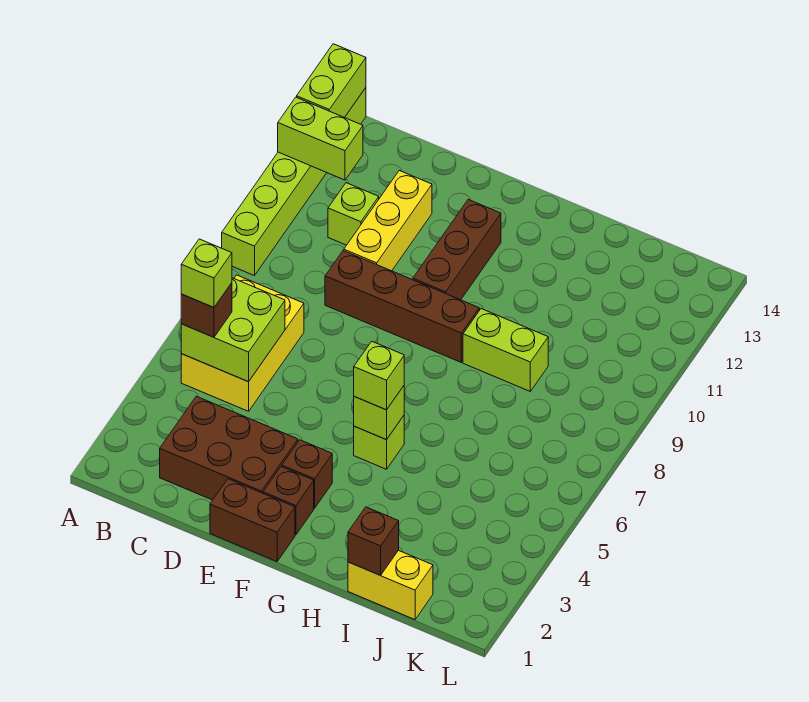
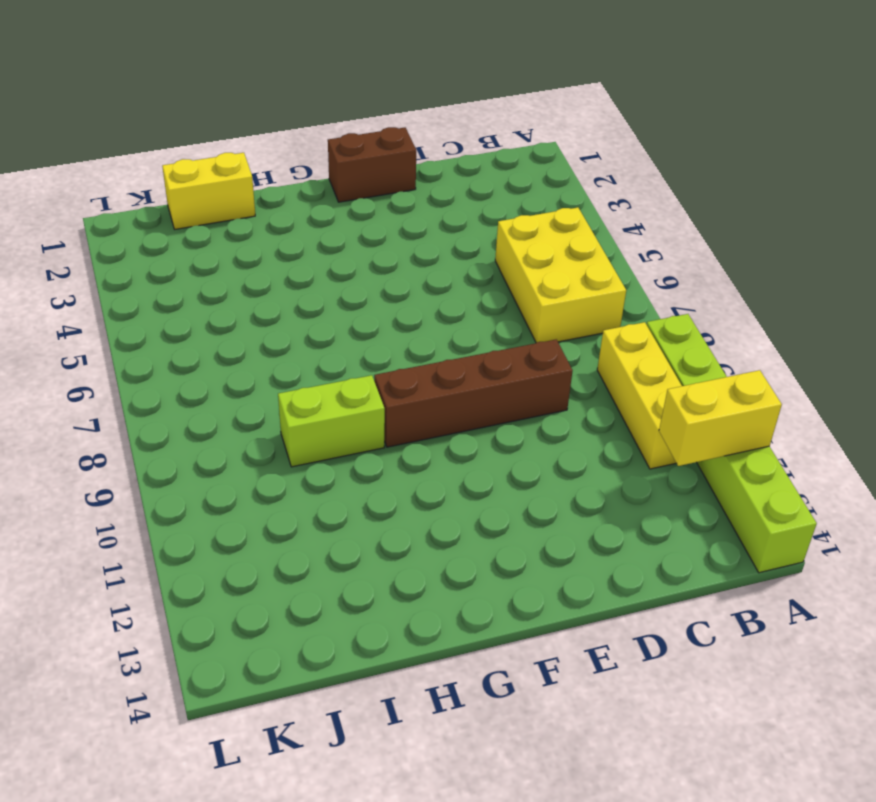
yellow brick A12:B12 level 2 -> lime brick A12:B12 level 2
yellow brick B9:B11 level 1 -> yellow brick D10:D12 level 1
none -> brown brick C2:E3 level 1
none -> lime brick C11 level 1
none -> brown brick F2 level 1

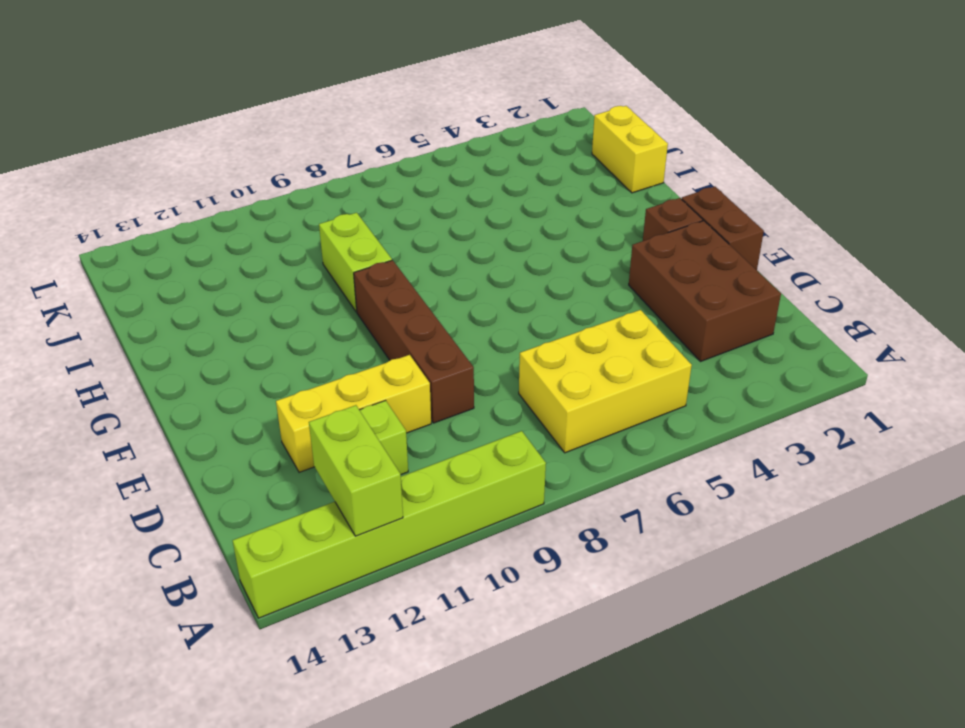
none -> brown brick F3 level 1
none -> brown brick F10:F12 level 1
none -> lime brick G5 level 1

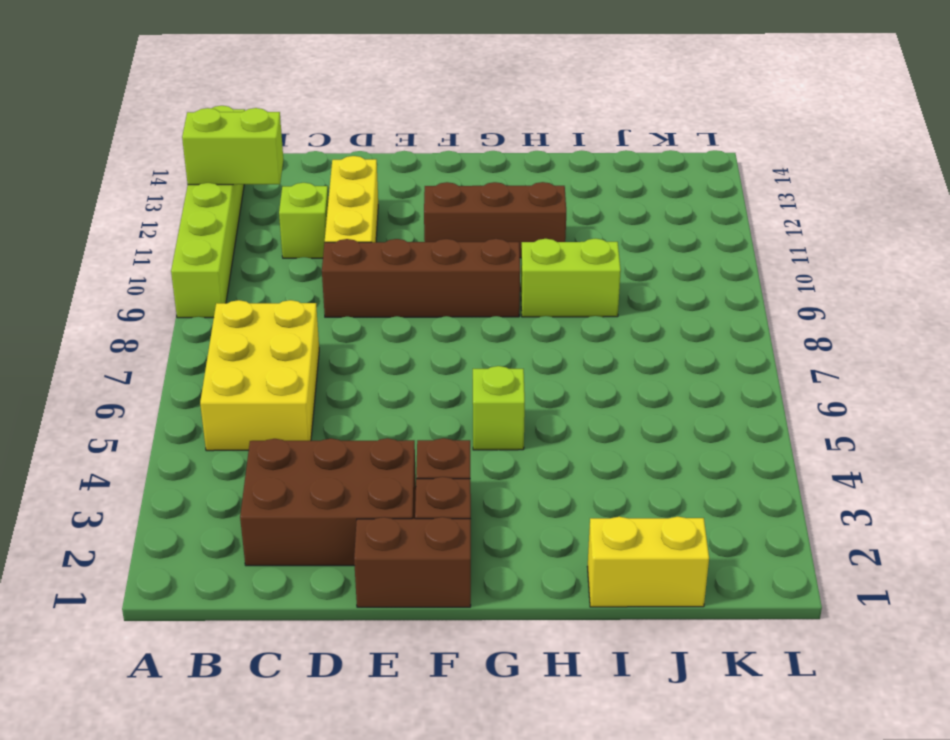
brown brick F11:H11 level 1 -> brown brick F10:F12 level 1
none -> lime brick A13:A14 level 2
none -> lime brick B5:C6 level 2
none -> lime brick G5 level 2

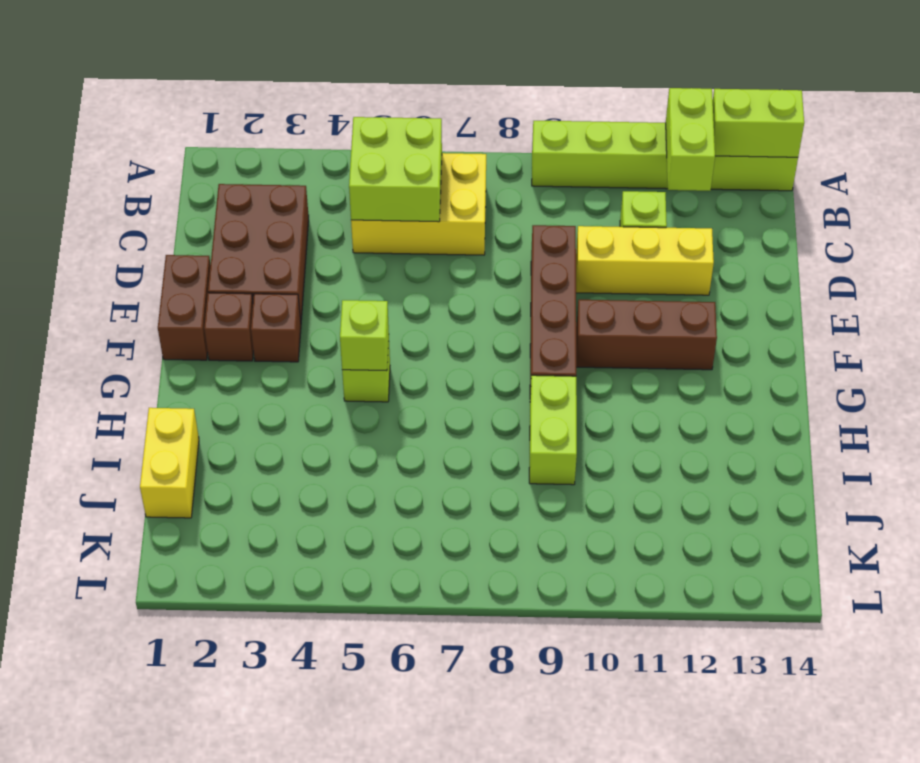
none -> brown brick I1 level 2
none -> brown brick B5 level 3
none -> lime brick G5 level 3

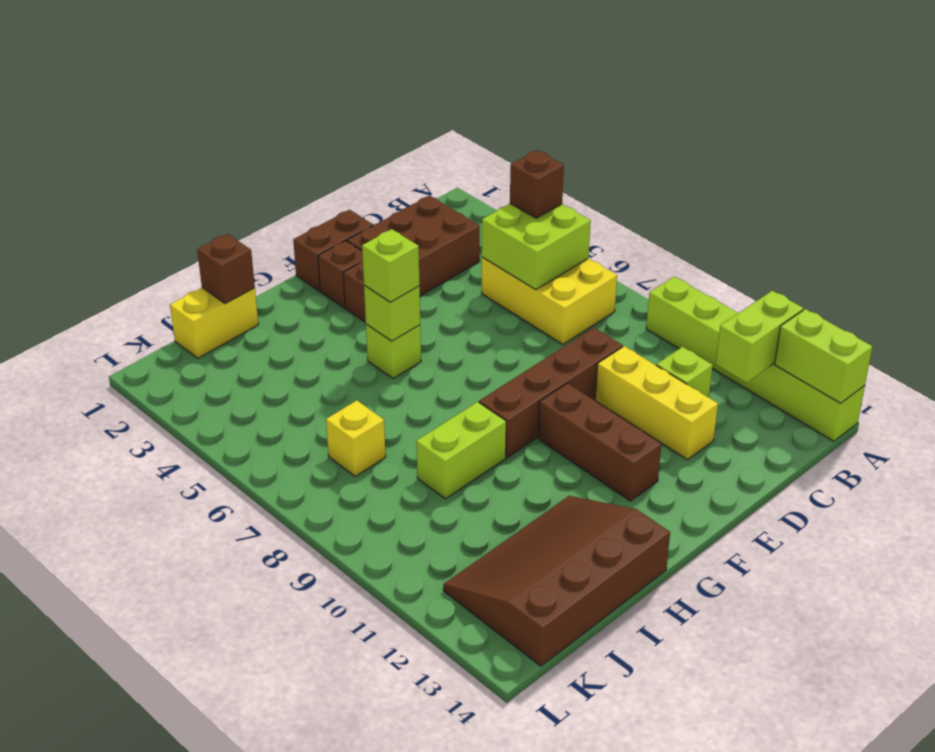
brown slope H12:K14 level 1 top 14 -> none
yellow brick J7 level 1 -> none
none -> lime brick B5 level 4

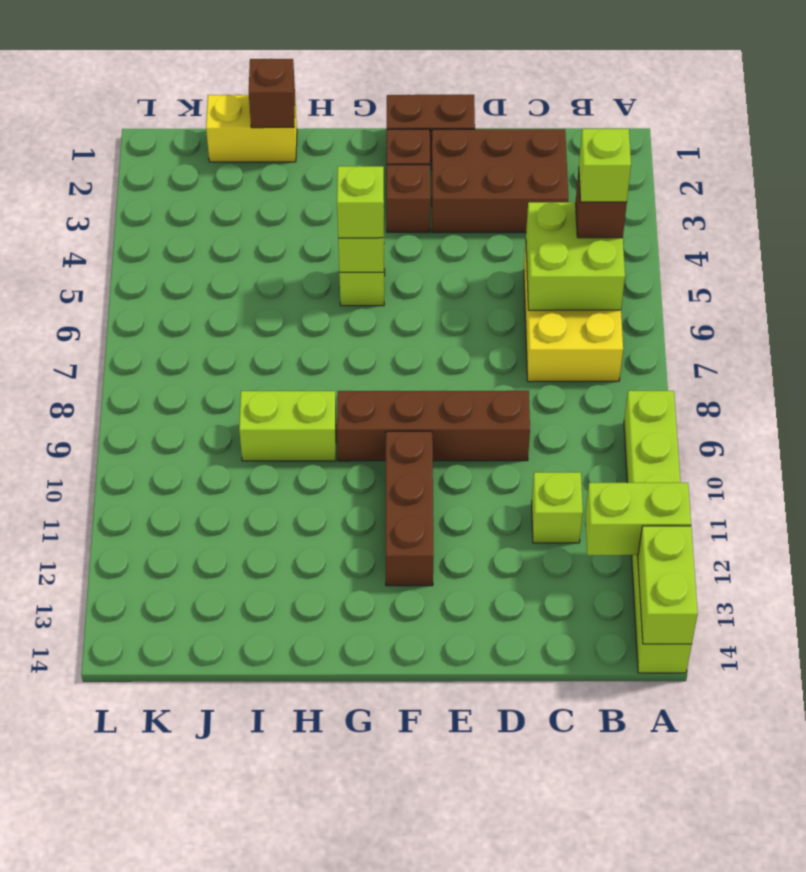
none -> yellow brick D10:D12 level 1

